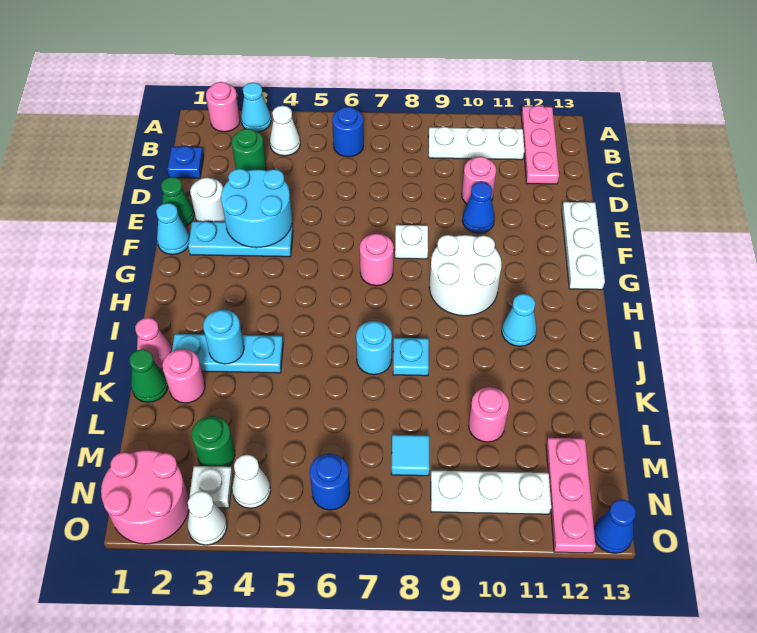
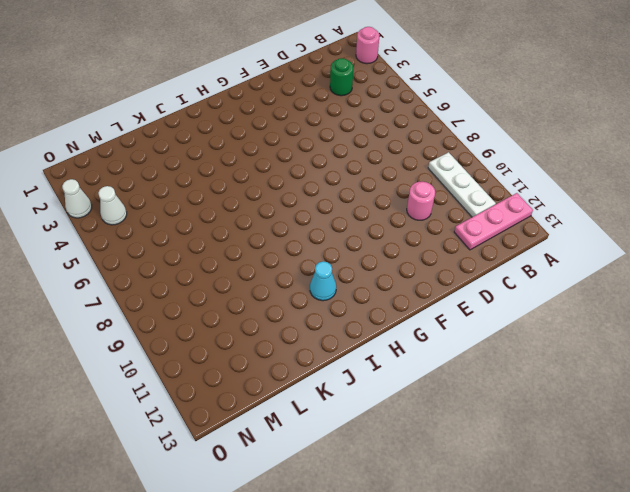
none -> cyan cone A3 level 1
none -> white cone B4 level 1
none -> blue round brick B6 level 1
none -> blue plate C1 level 1

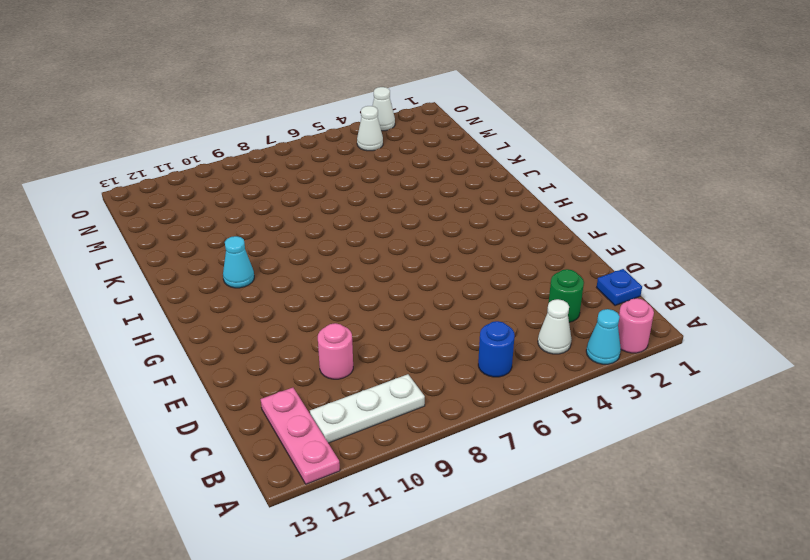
none -> green cone E1 level 1
none -> white round brick E2 level 1
none -> blue cone E10 level 1
none -> white plate E13:G13 level 1

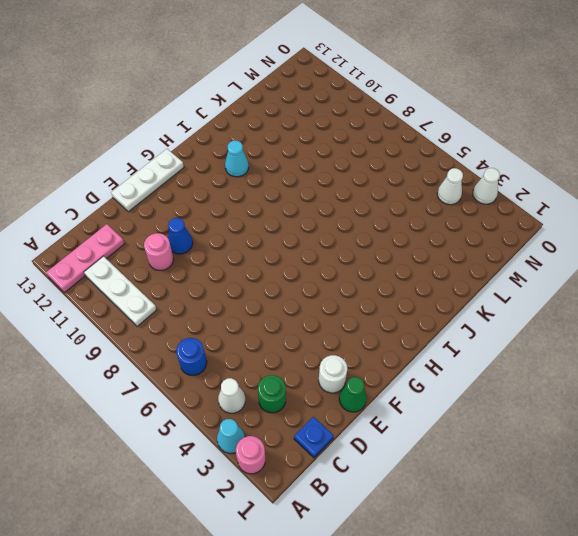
none -> cyan cone F1 level 1
none -> cyan plate F2:F4 level 1
none -> white plate F8 level 1
none -> pink round brick G7 level 1

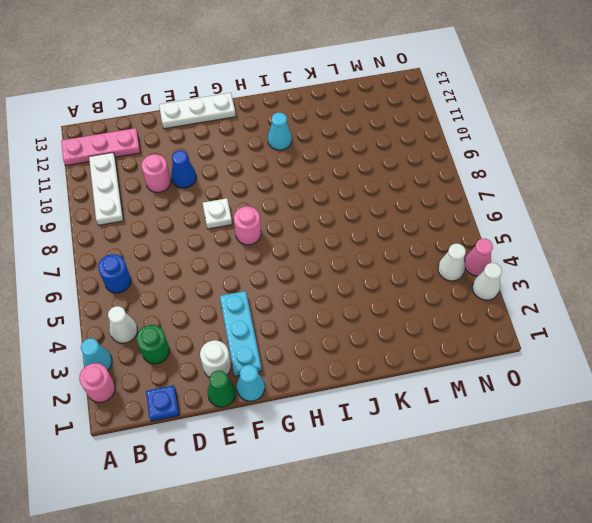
pink cone O4 level 1 -> pink cone J1 level 1
none -> white round brick G9:H10 level 1
none -> cyan plate J2:J4 level 1
none -> cyan round brick J7 level 1
none -> cyan plate J8 level 1

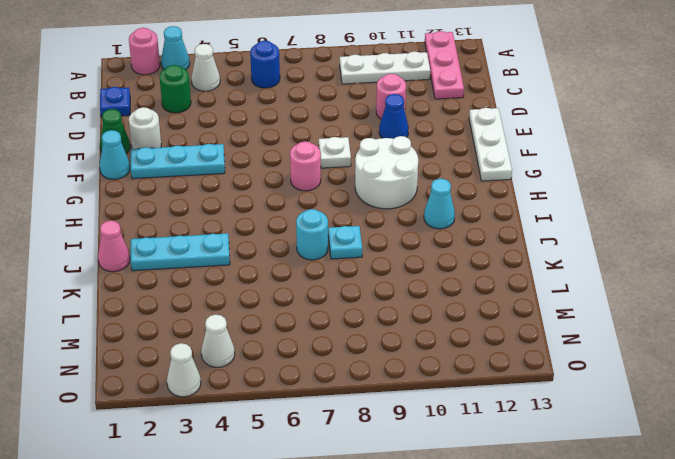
none -> green cone K1 level 1
none -> pink round brick K2 level 1
none -> pink round brick L10 level 1
none -> green round brick M3 level 1

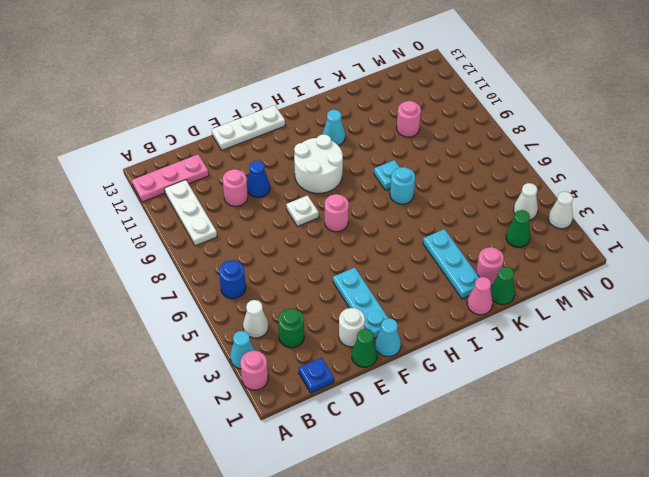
green cone M3 level 1 -> green round brick M3 level 1
none -> cyan tile M8 level 1
none -> pink plate M12:O12 level 1
none -> pink round brick N1:O2 level 1
none -> white plate N3 level 1

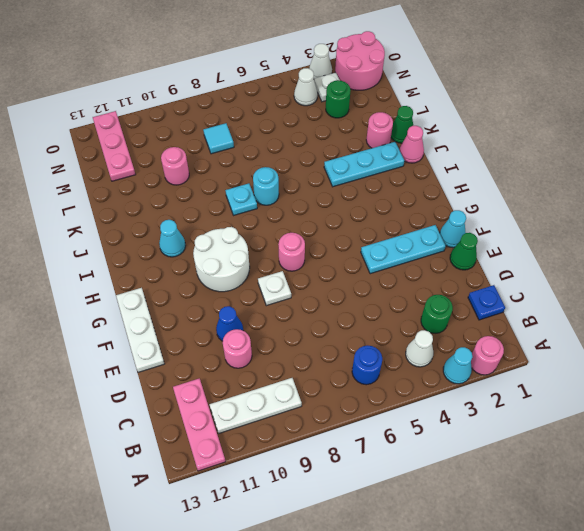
none -> white round brick E2 level 1
none -> blue round brick N6 level 1
none -> white plate N9:N11 level 1
none -> blue cone O13 level 1

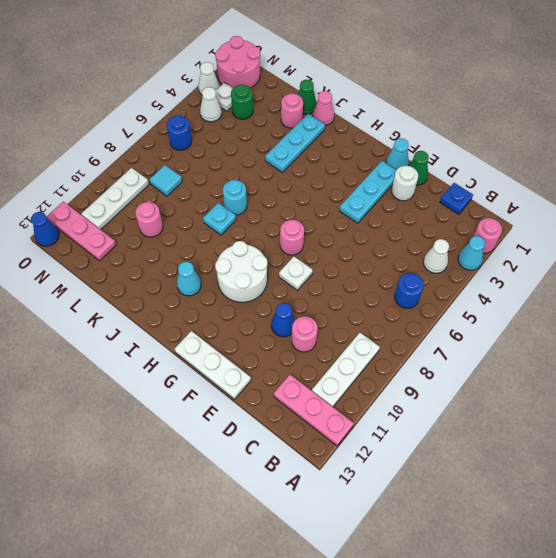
none -> green round brick C3 level 1
none -> cyan round brick E3:F4 level 2
none -> cyan round brick J3 level 2

